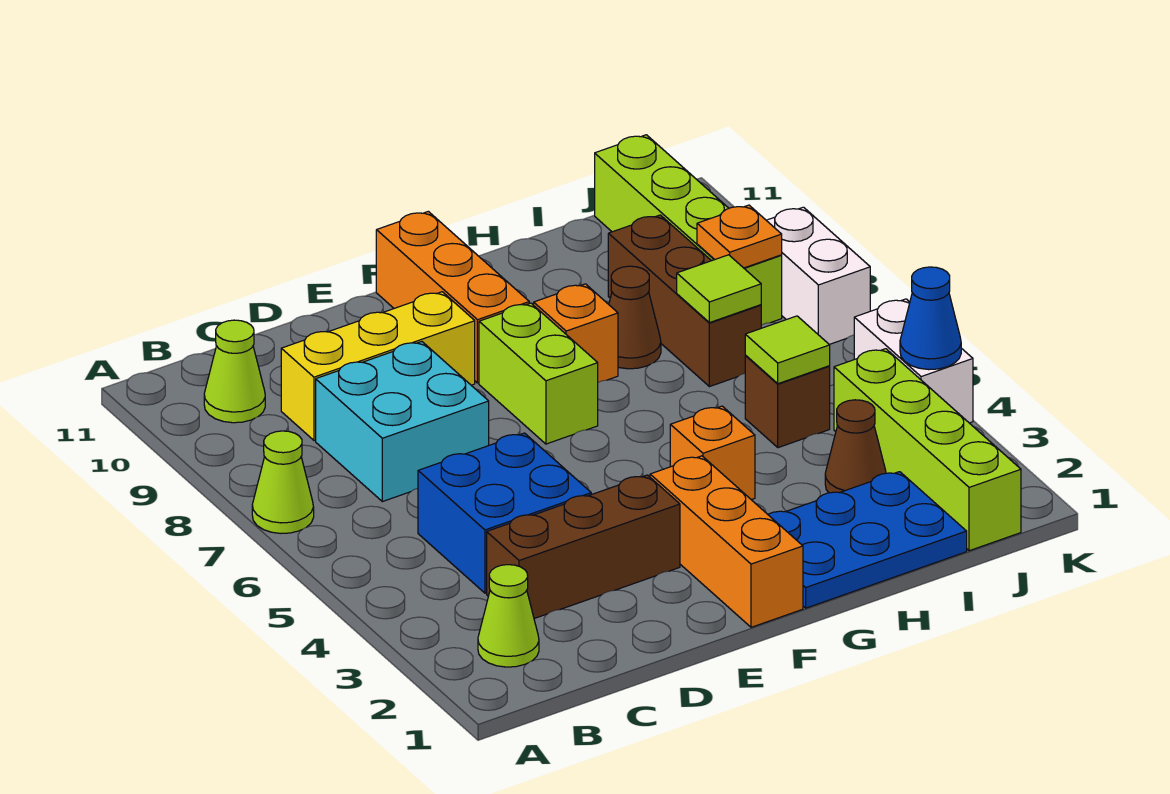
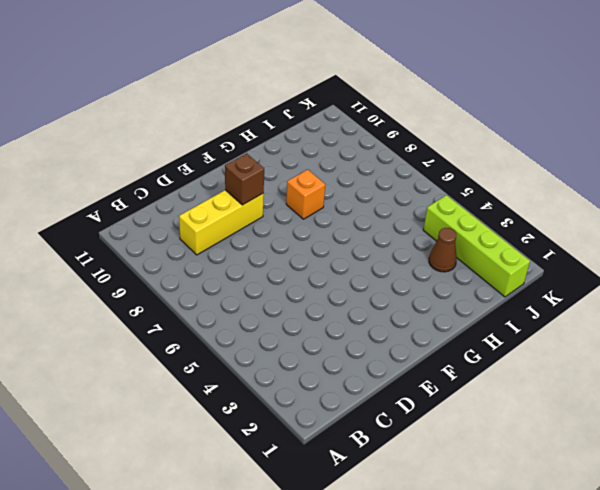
brown brick E9 level 2 -> brown brick I5 level 1
none -> lime cone A7 level 1
none -> lime cone B2 level 1
none -> lime cone B10 level 1

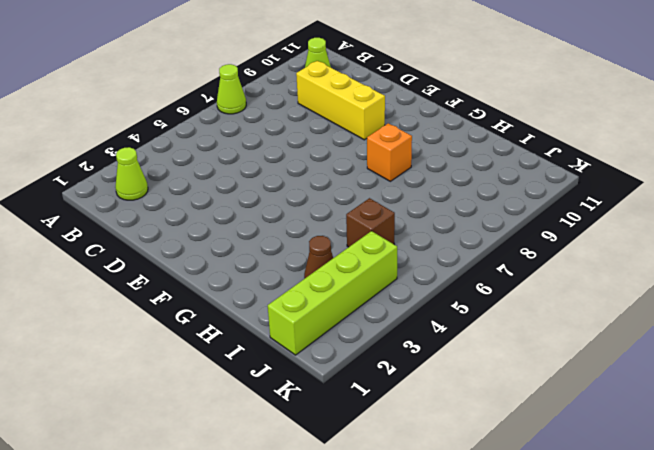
none -> brown brick C3:E3 level 1
none -> blue brick C4:D5 level 1
none -> cyan brick C7:D8 level 1

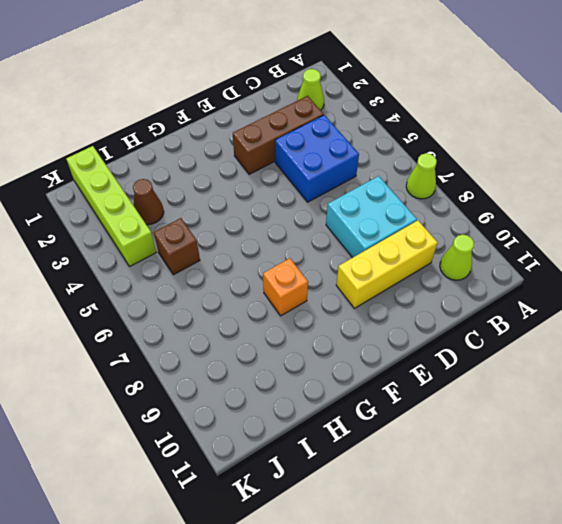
none -> orange brick F1:F3 level 1
none -> lime brick F7:F8 level 1
none -> orange brick F9:F11 level 1

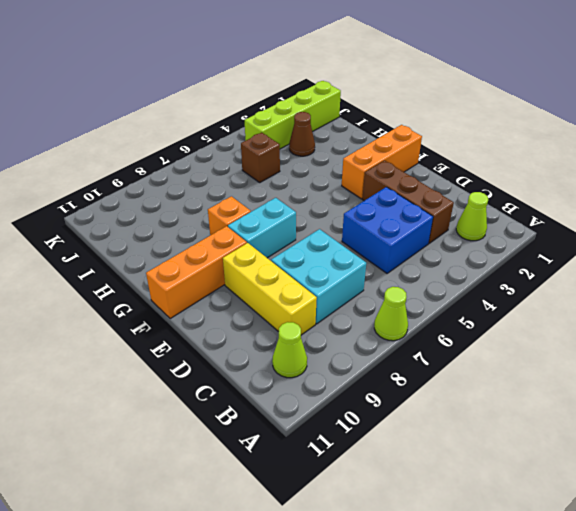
cyan brick F7:F8 level 1 -> lime brick F7:F8 level 1
none -> blue plate G1:I2 level 1
none -> orange brick G4 level 1
none -> brown cone H8 level 1

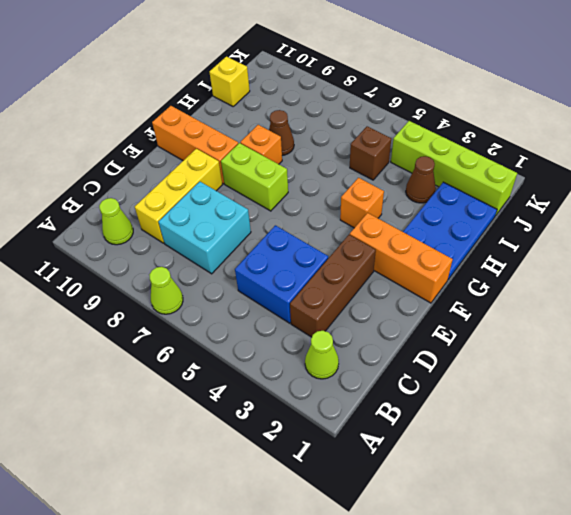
yellow brick I11 level 1 -> none
none -> brown brick I7:I9 level 1
none -> lime brick J8:J11 level 1
none -> white brick K4:K5 level 1

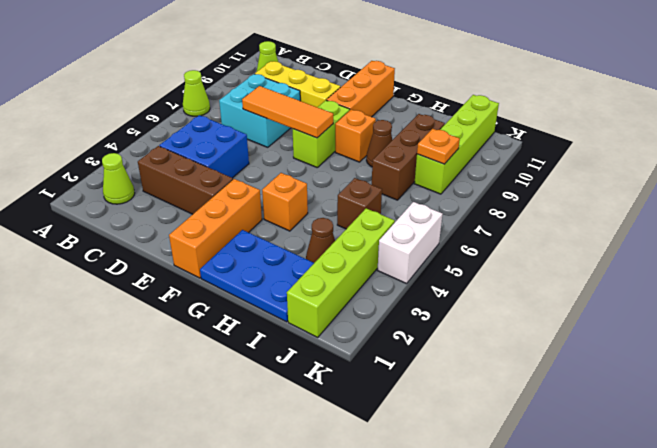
orange tile D7:F7 level 2 -> none
none -> white brick K7:K8 level 1
none -> lime tile I5 level 2
none -> lime tile I7 level 2

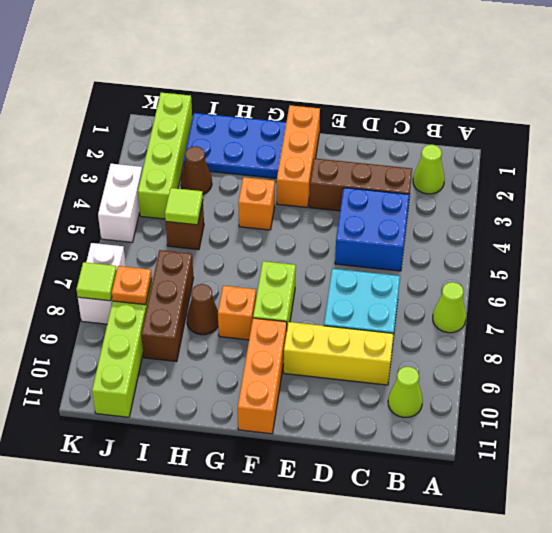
lime tile K8 level 2 -> lime tile I7 level 2
none -> blue cone K4 level 2

